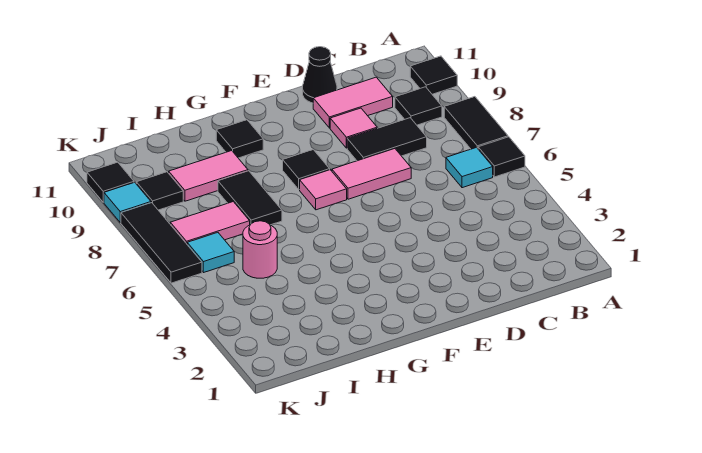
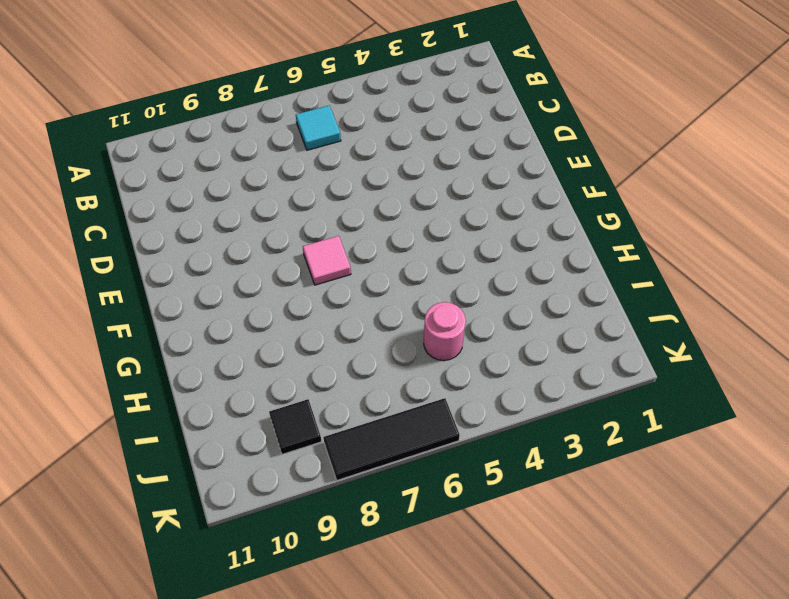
none -> black tile A6 level 1
none -> black tile A7:A8 level 1
none -> black tile A10 level 1

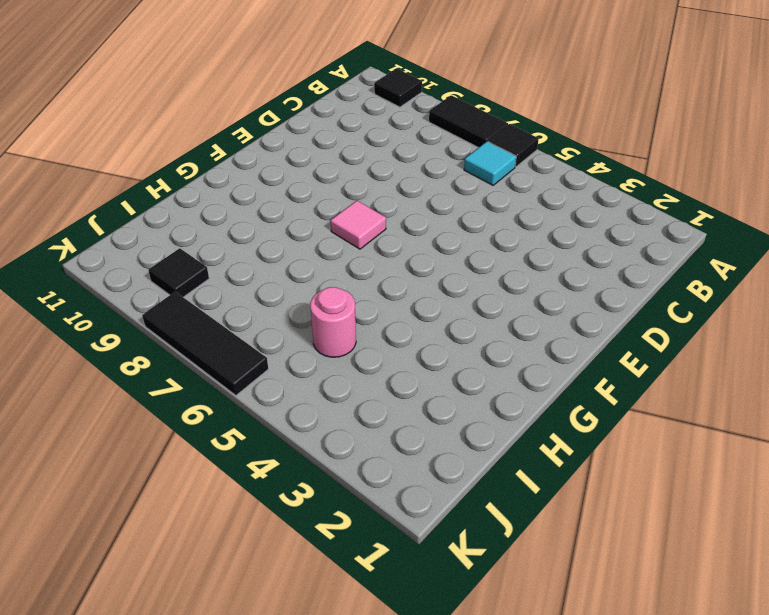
none -> black tile B9 level 1
none -> black tile C8:D8 level 1
none -> pink tile C10:D10 level 1

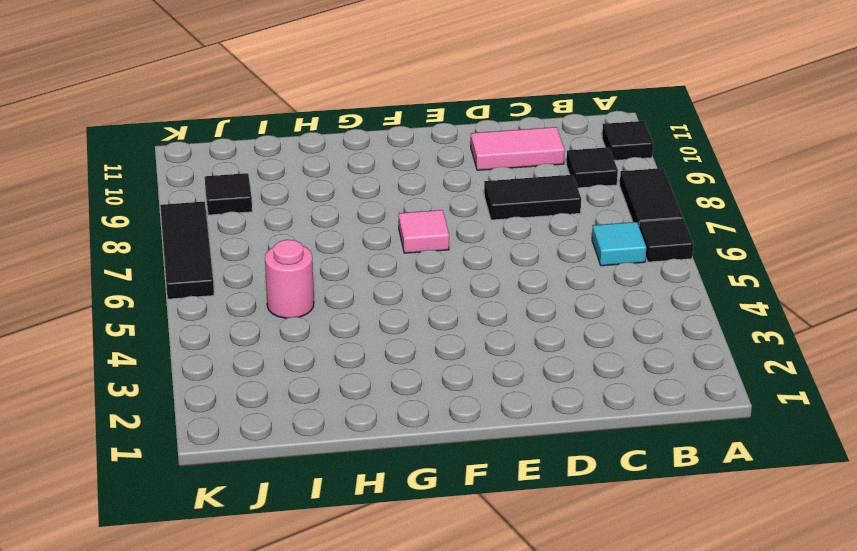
none -> pink tile D7:E7 level 1
none -> pink tile D9 level 1
none -> black cone D11 level 1

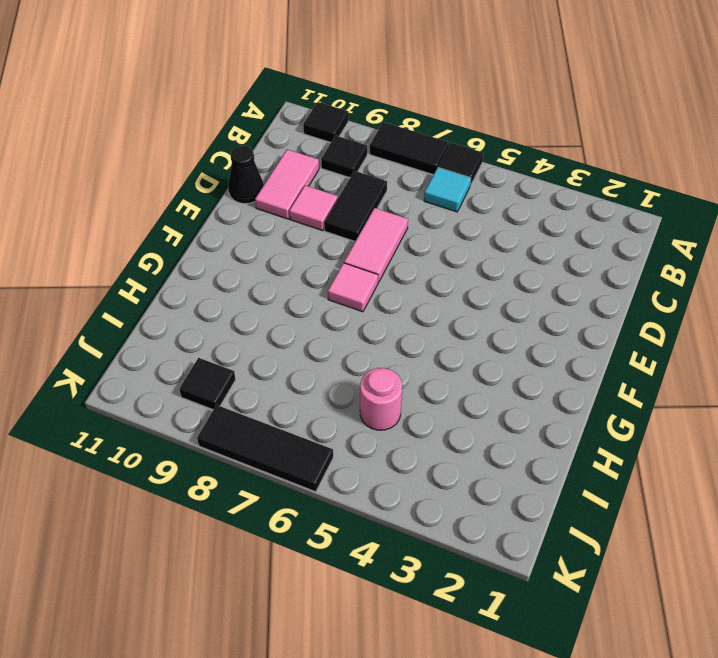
none -> black tile F8 level 1
none -> black tile G10 level 1
none -> black tile H7:H8 level 1

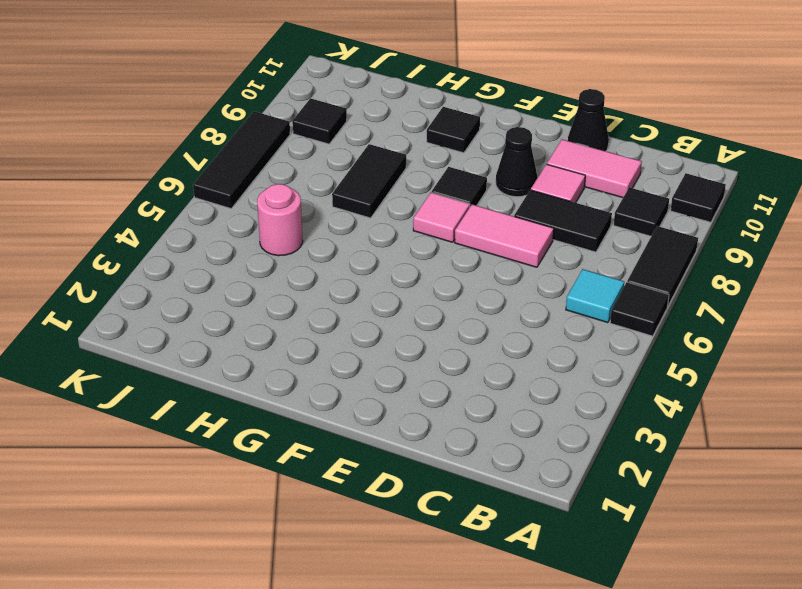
black cone E9 level 1 -> none
none -> pink tile H9:I9 level 1
none -> pink tile I7:J7 level 1
none -> cyan tile J6 level 1

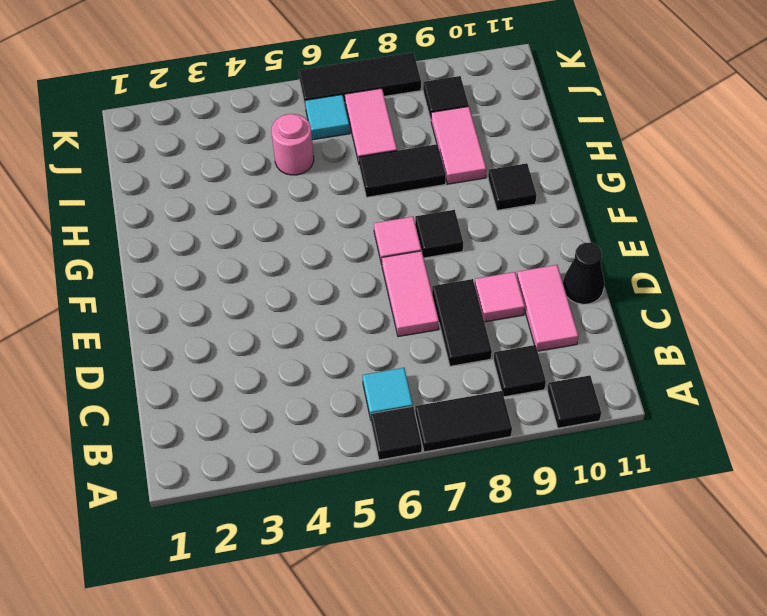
none -> cyan tile K9 level 1
none -> black tile K10 level 1

